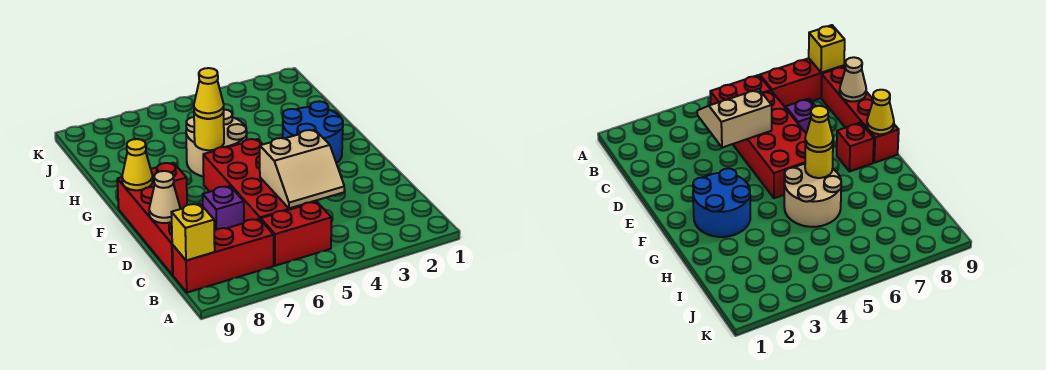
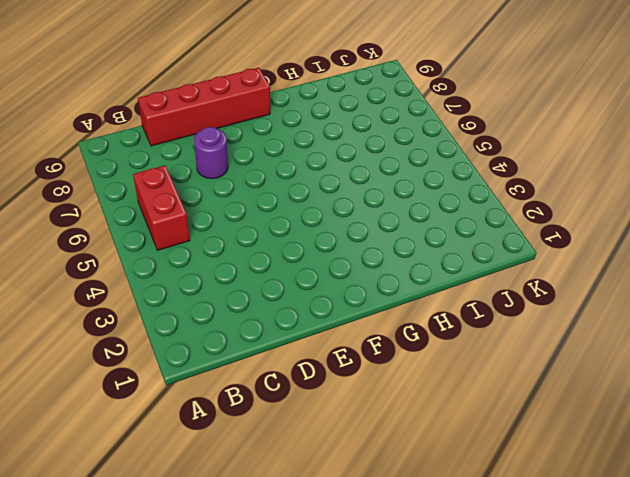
purple round brick D7 level 1 -> purple brick D7 level 1
none -> red brick B7:B9 level 1
none -> red brick C5:F6 level 1
none -> blue round brick F2:G3 level 1

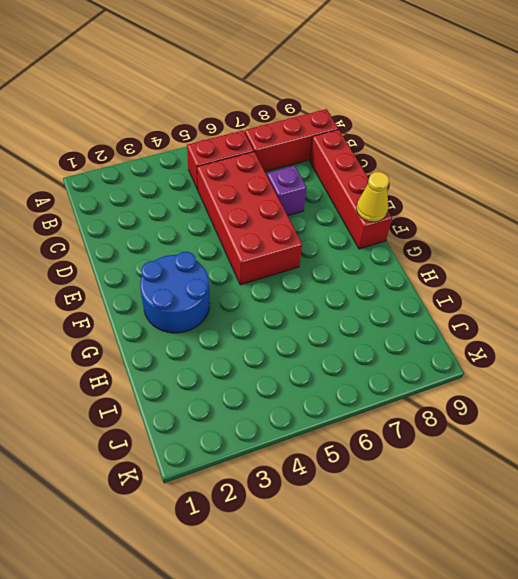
none -> red brick F8 level 1
none -> tan round brick G5:H6 level 1
none -> yellow brick B9 level 2

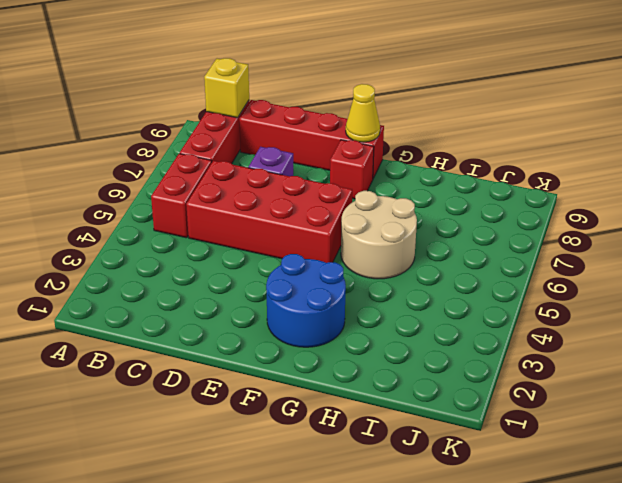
none -> tan slope C4:D5 level 2 top D
none -> tan cone D9 level 2
none -> yellow round brick G6 level 2

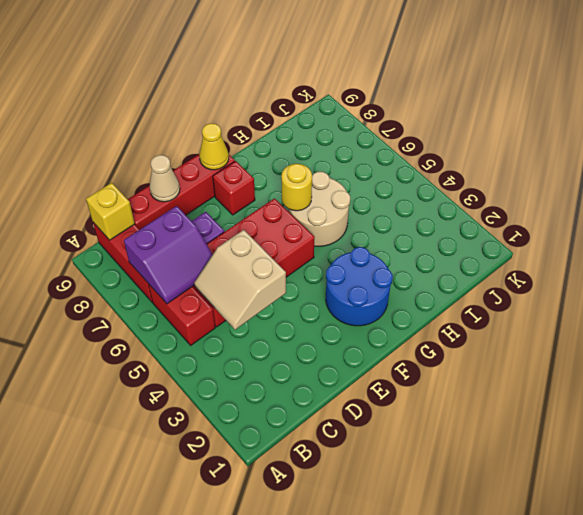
purple slope B6:C7 level 2 top 7 -> none
none -> yellow cone G6 level 3

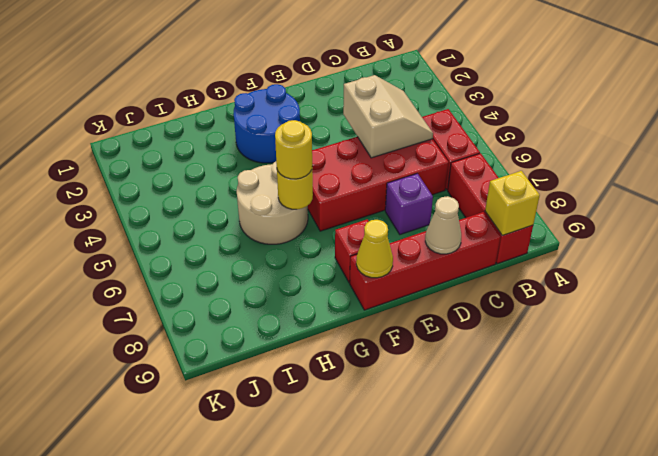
yellow round brick G6 level 3 -> yellow cone G6 level 3

